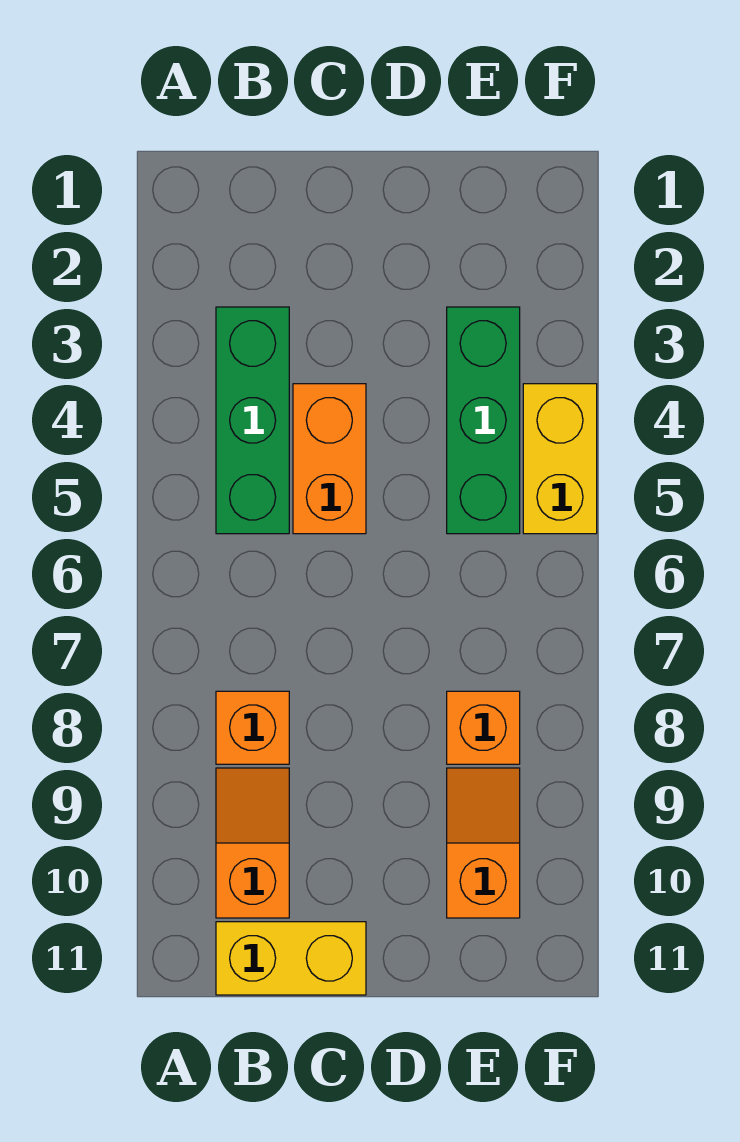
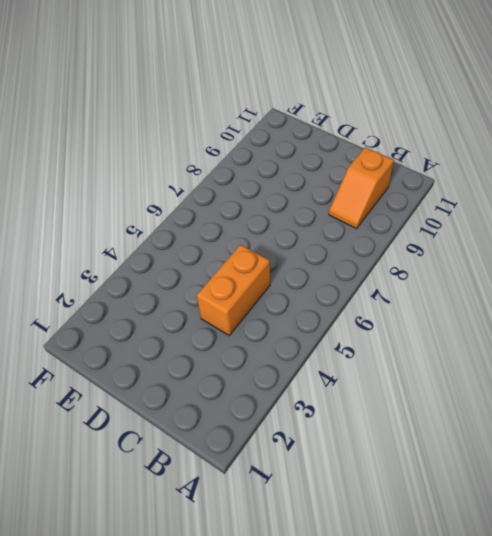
none -> green brick B3:B5 level 1
none -> orange brick B8 level 1

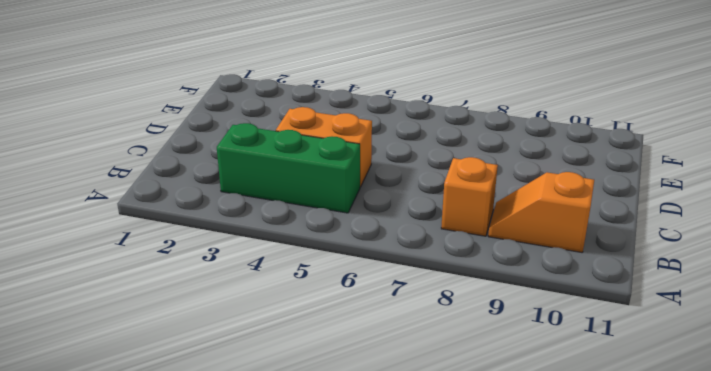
none -> yellow brick B11:C11 level 1
none -> green brick E3:E5 level 1

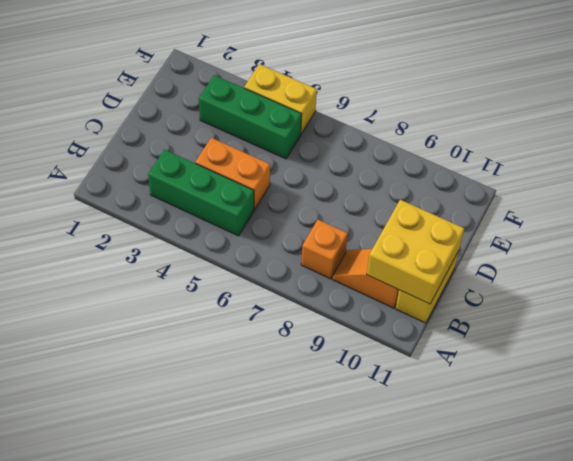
yellow brick B10:C11 level 2 -> none
none -> orange brick E8 level 1
none -> orange slope E9:E10 level 1 top 10

